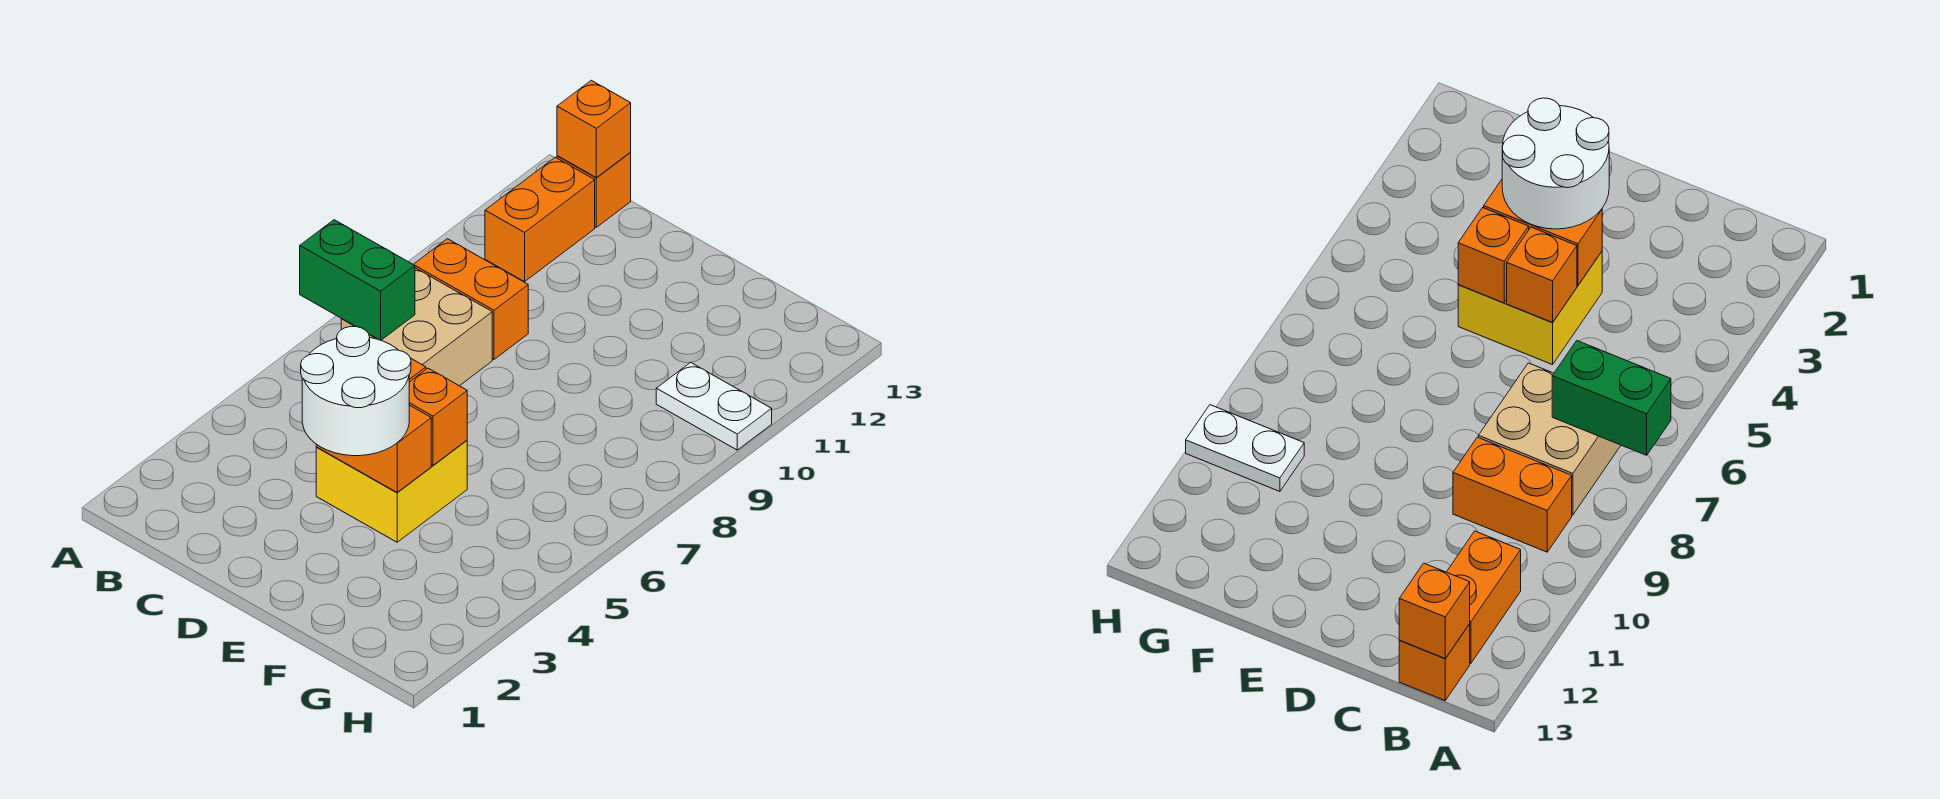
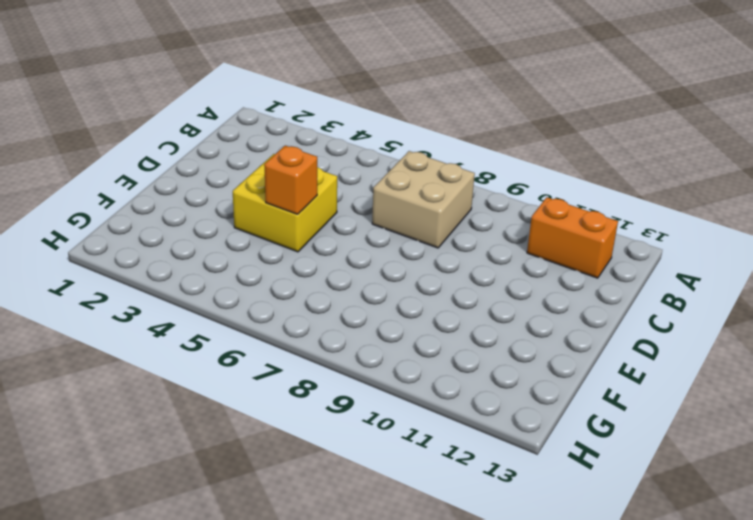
none -> orange brick B9:C9 level 1
none -> orange brick B13 level 1
none -> white plate G10:H10 level 1

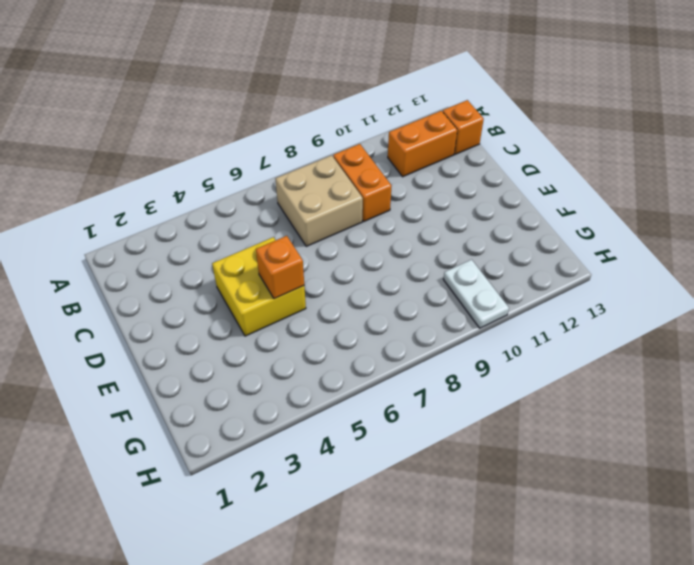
none -> green brick A7:B7 level 2
none -> orange brick B13 level 2
none -> orange brick D4:E4 level 2

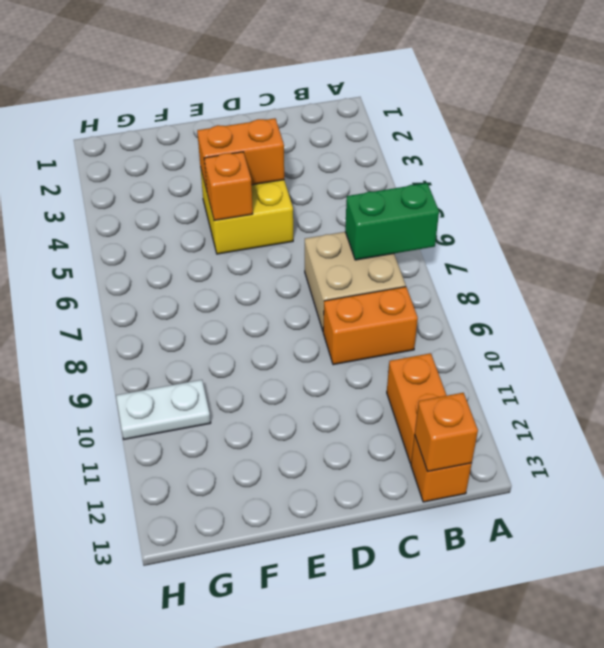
none -> orange brick D5 level 2
none -> white round brick D3:E4 level 3

